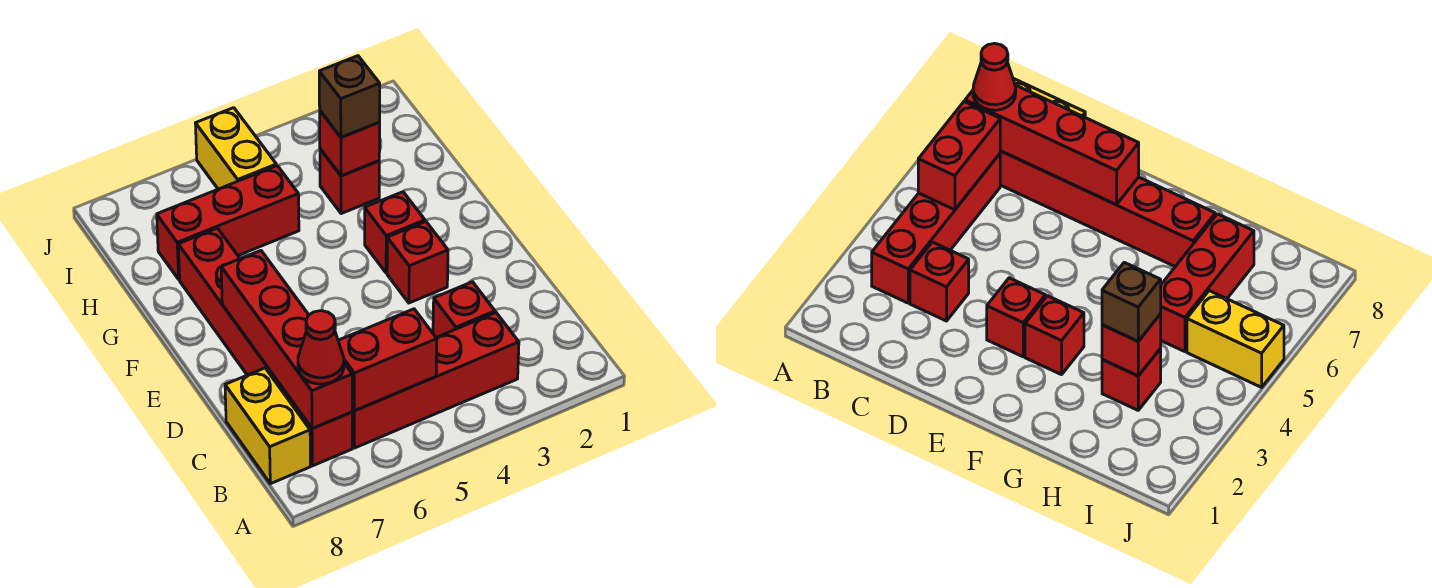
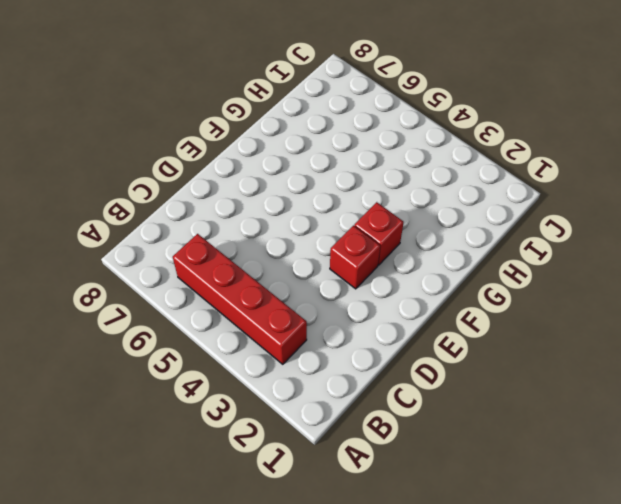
none -> red brick B7:G7 level 1
none -> yellow brick B8:C8 level 1
none -> red brick C3 level 1

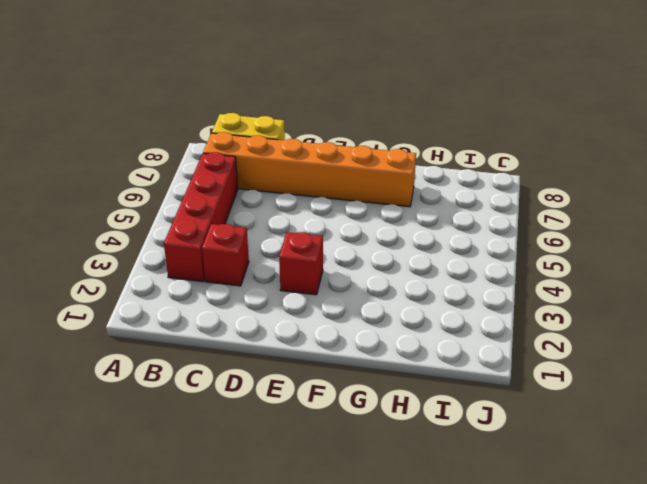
orange brick B7:G7 level 1 -> red brick B7:G7 level 1
none -> red brick F3 level 1
none -> red brick H3 level 1
none -> red brick H5:H7 level 1

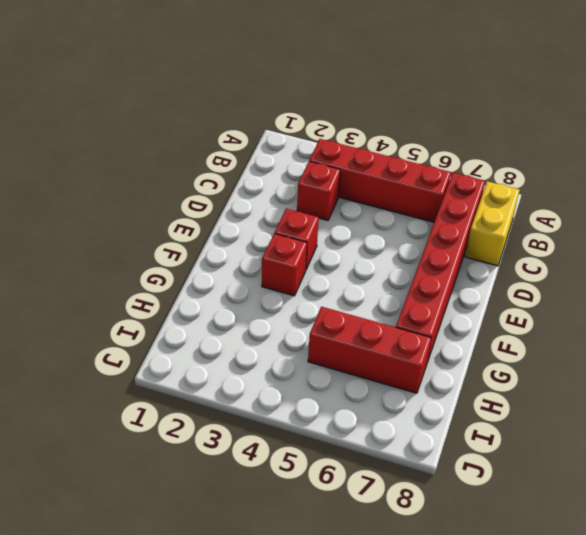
none -> red brick H3 level 1
none -> yellow brick I5:J5 level 1
none -> red brick B5:B6 level 2

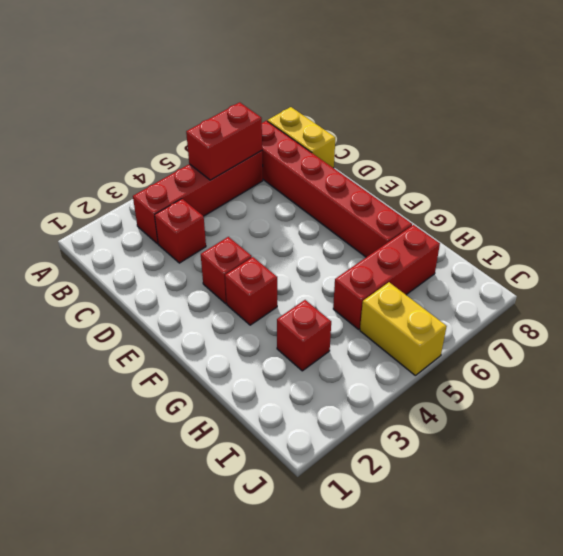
none -> red brick B7:E7 level 2
none -> red brick H3 level 2
none -> red cone B7 level 3

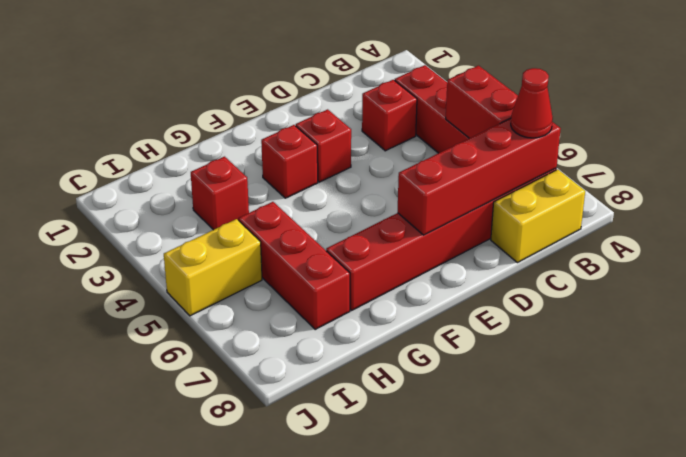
none -> red brick H3 level 2
none -> brown brick H3 level 3

